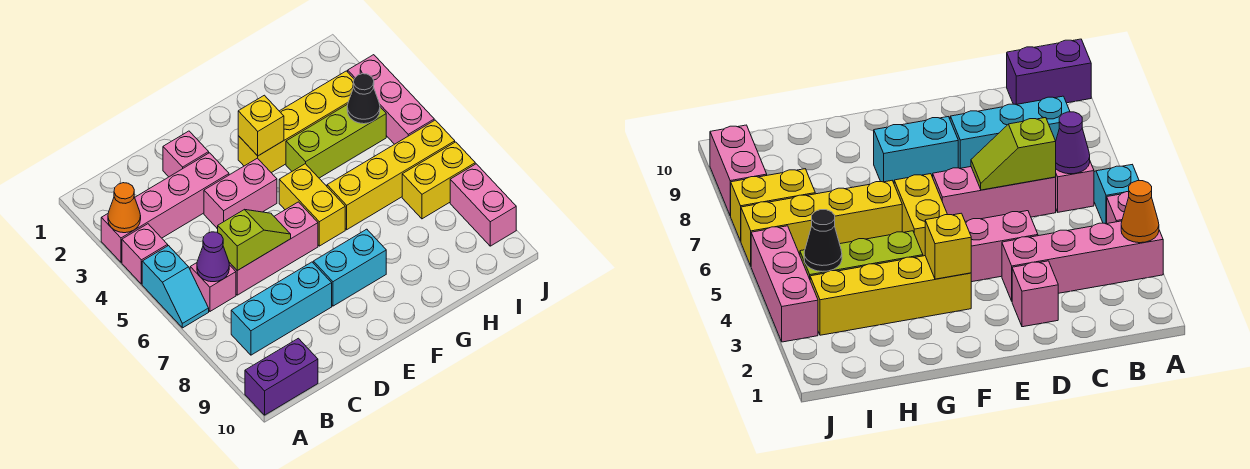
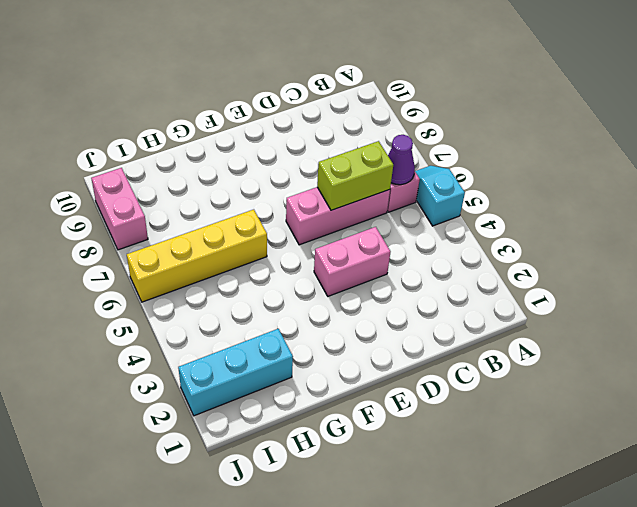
lime brick C6:D6 level 2 -> lime slope C6:D6 level 2 top C
cyan brick H2:J2 level 1 -> cyan brick B8:D8 level 1
none -> pink brick A3:D3 level 1
none -> pink brick A4 level 1
none -> purple brick A10:B10 level 1

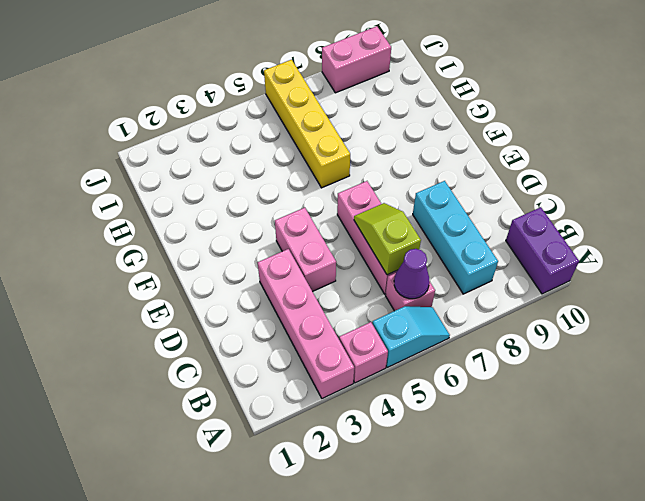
none -> pink brick D2 level 1
none -> cyan brick E8:F8 level 1
none -> yellow brick F3:I3 level 1

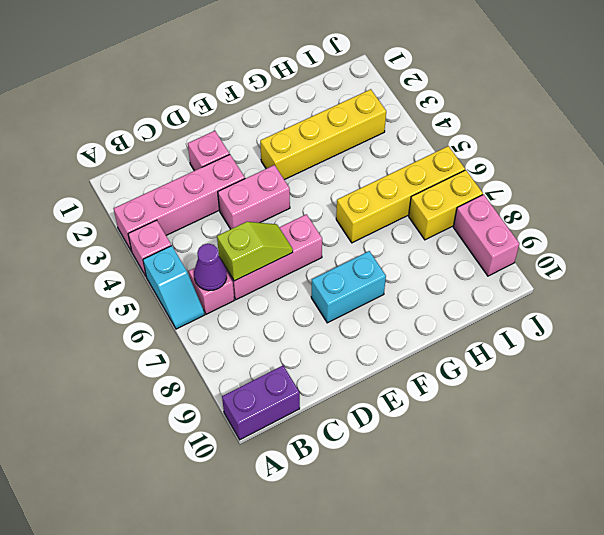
none -> cyan brick B8:D8 level 1
none -> yellow brick F5:F6 level 1
none -> lime brick G4:I4 level 1

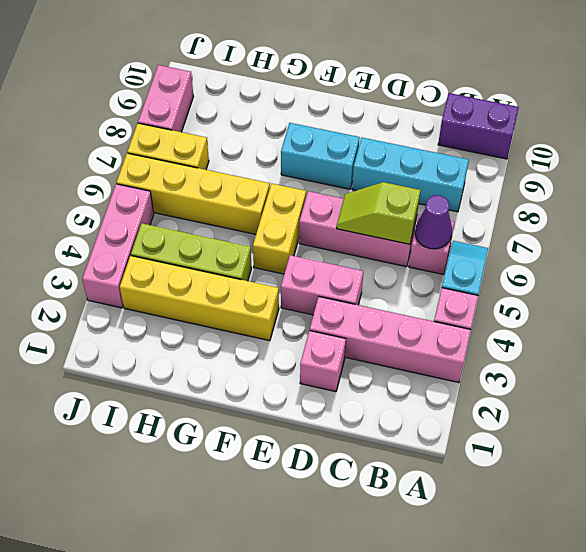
none -> orange cone A3 level 2
none -> yellow brick F3 level 2
none -> black cone I4 level 2

